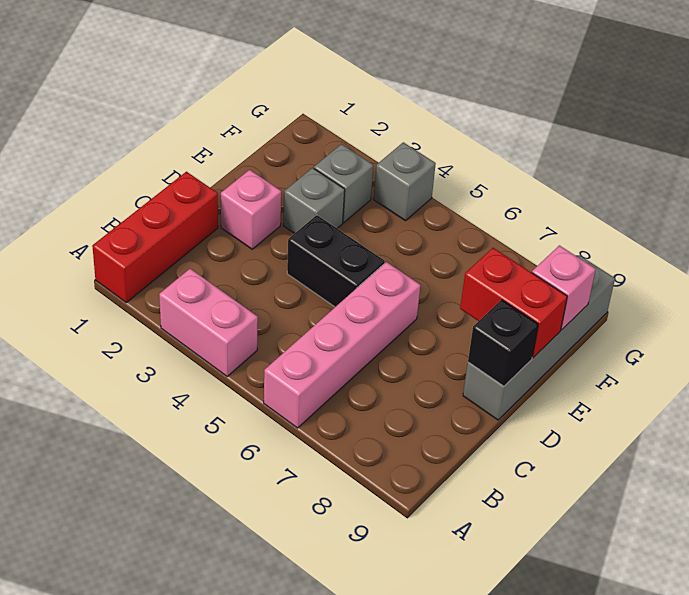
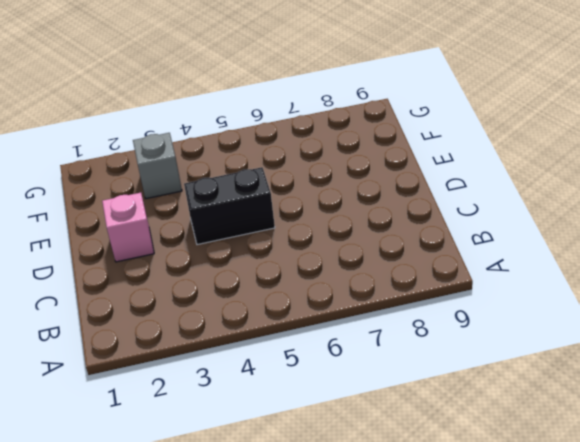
none -> red brick A1:C1 level 1
none -> pink brick A3:A4 level 1
none -> pink brick A6:D6 level 1

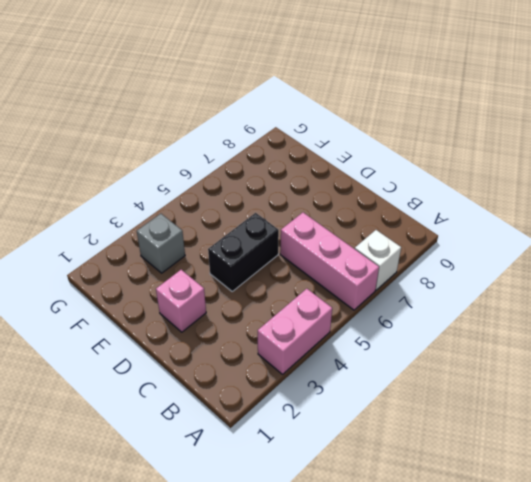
pink brick A6:C6 level 1 -> pink brick A6:D6 level 1
white brick A7 level 1 -> none
none -> red brick A1:C1 level 1
none -> grey brick D9:G9 level 1
none -> grey brick E3 level 1

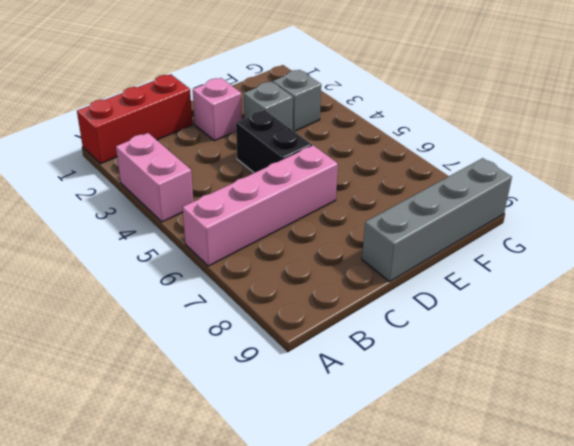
none -> grey brick G4 level 1
none -> black brick D9 level 2
none -> red brick E8:E9 level 2

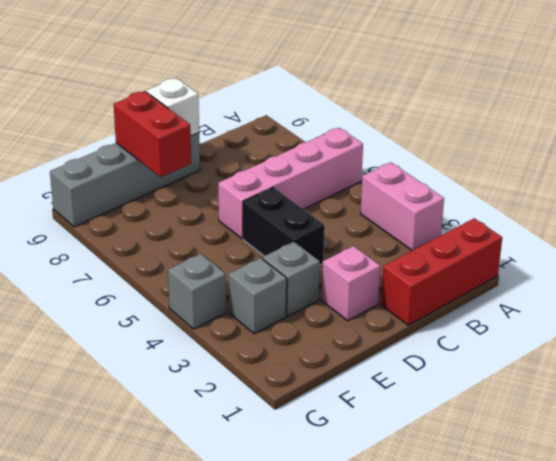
white brick D9 level 2 -> black brick D9 level 2
none -> pink brick F9 level 2

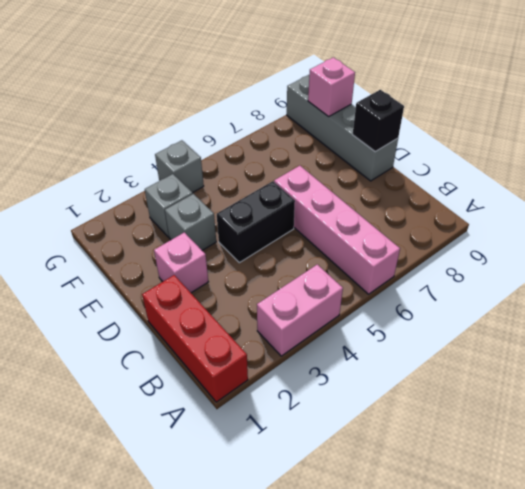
none -> red brick E8:E9 level 2

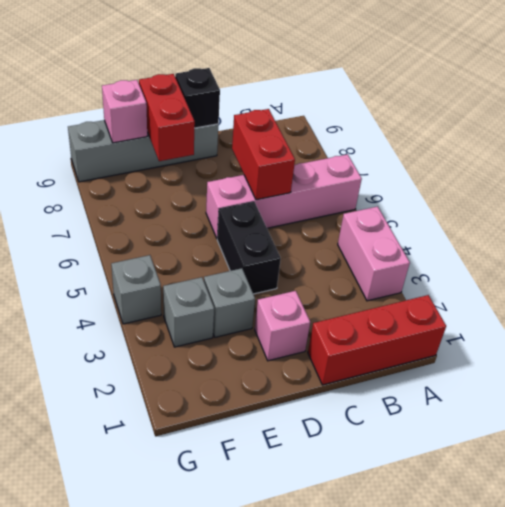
red brick C6:C7 level 2 -> none

